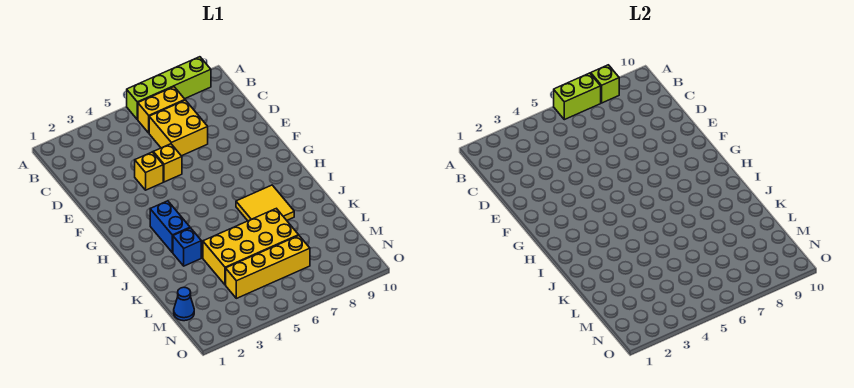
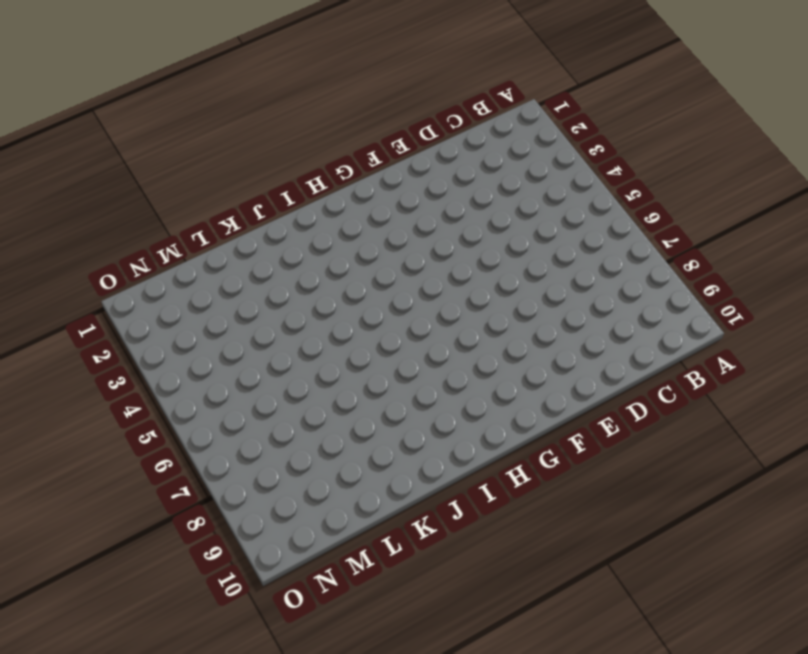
none -> lime brick A6:A9 level 1
none -> yellow brick B6:B7 level 1
none -> yellow brick C6:D7 level 1

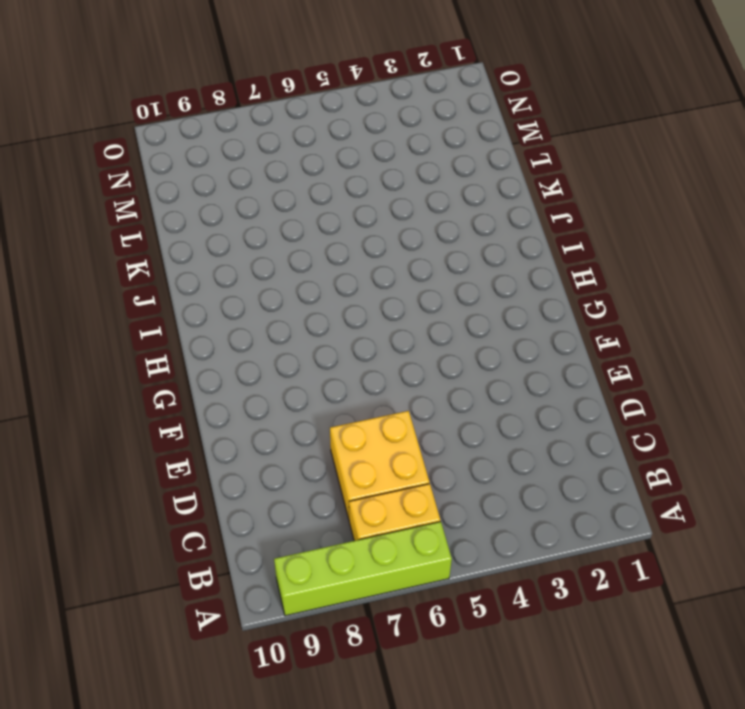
none -> yellow brick E4 level 1
none -> yellow brick E5 level 1
none -> blue brick H3:I3 level 1

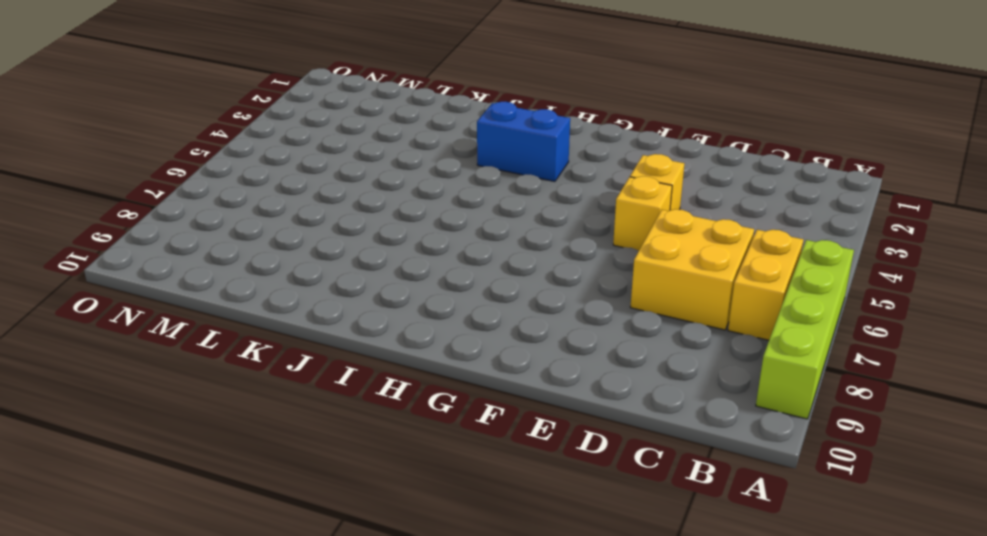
none -> yellow tile I7:J8 level 1
none -> blue brick J3 level 1
none -> yellow brick K4:L7 level 1

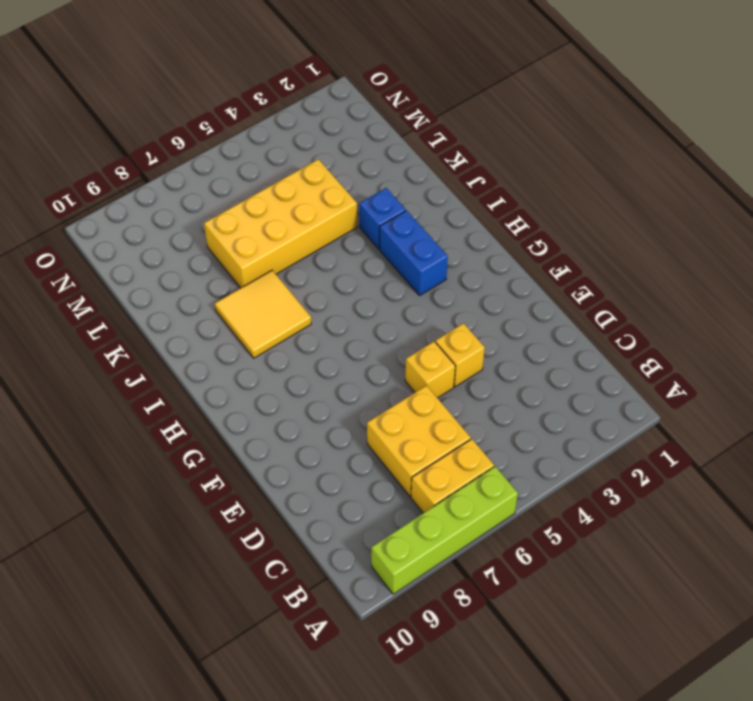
none -> blue cone M1 level 1
none -> yellow brick M4:M7 level 1
none -> lime brick A6:A7 level 2

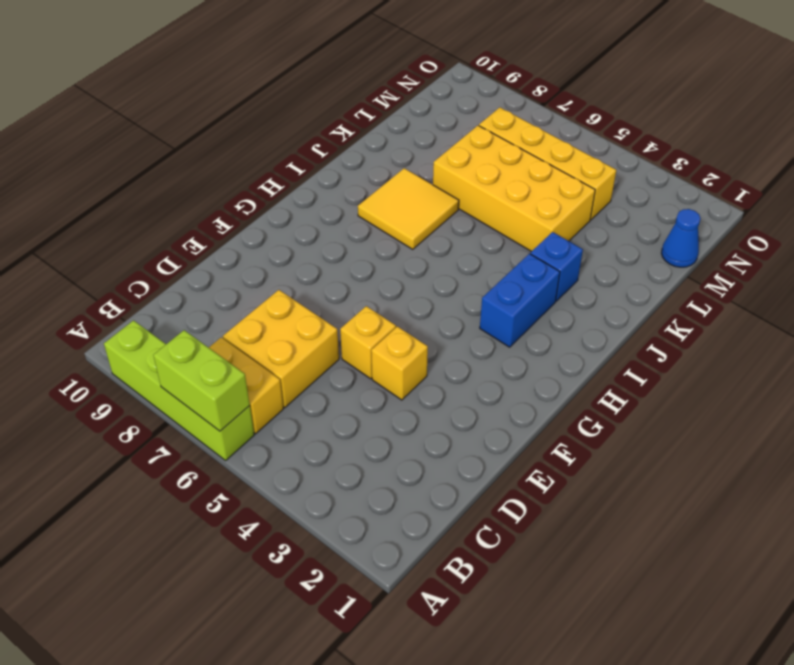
none -> lime brick A8 level 2

